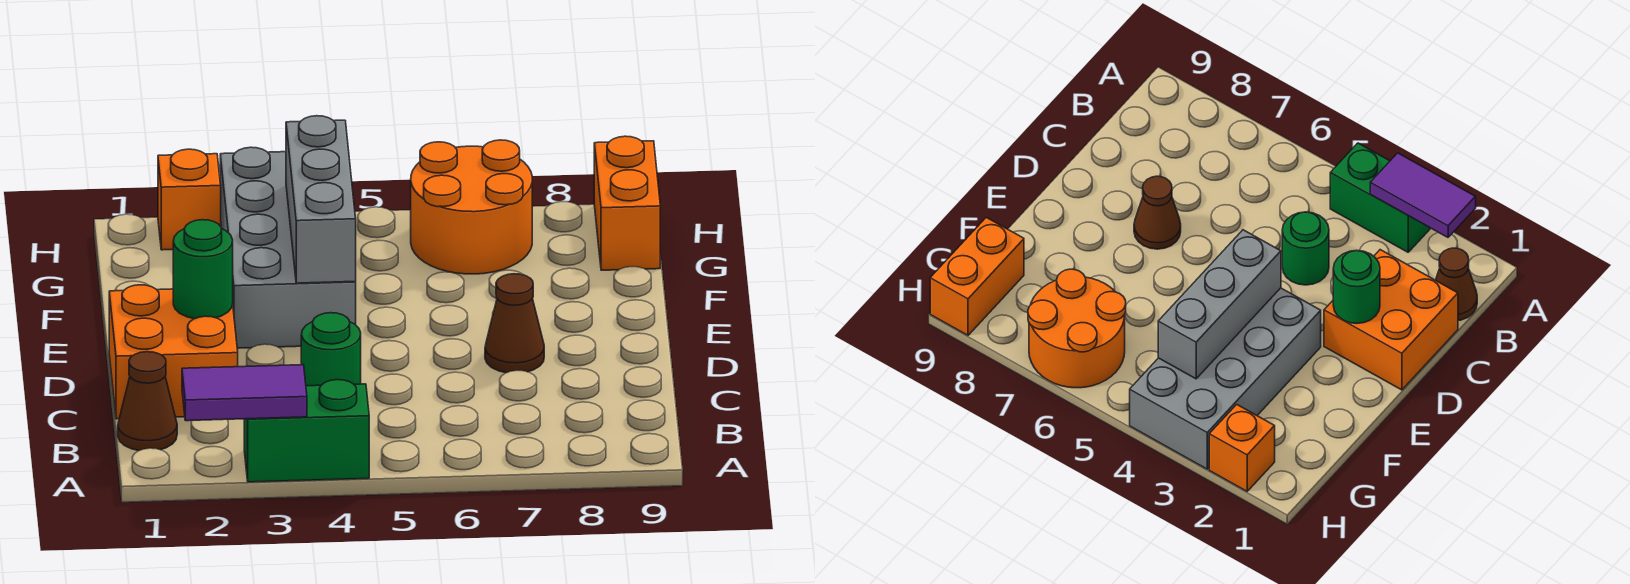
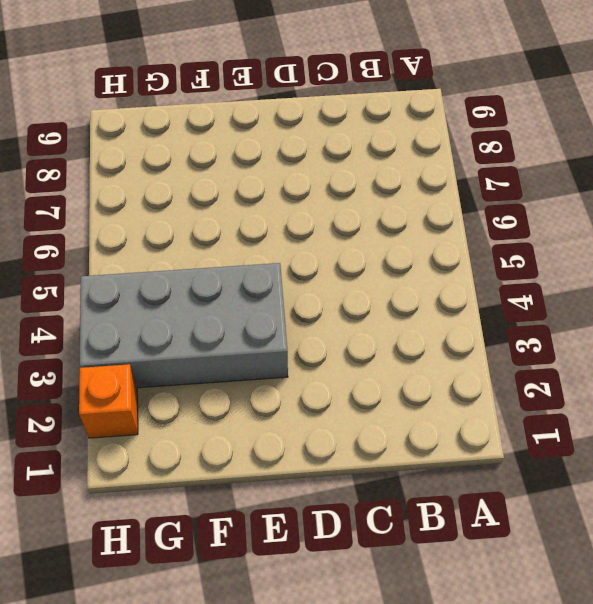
none -> green brick A3:A4 level 1
none -> brown cone B1 level 1
none -> orange brick C1:D2 level 1

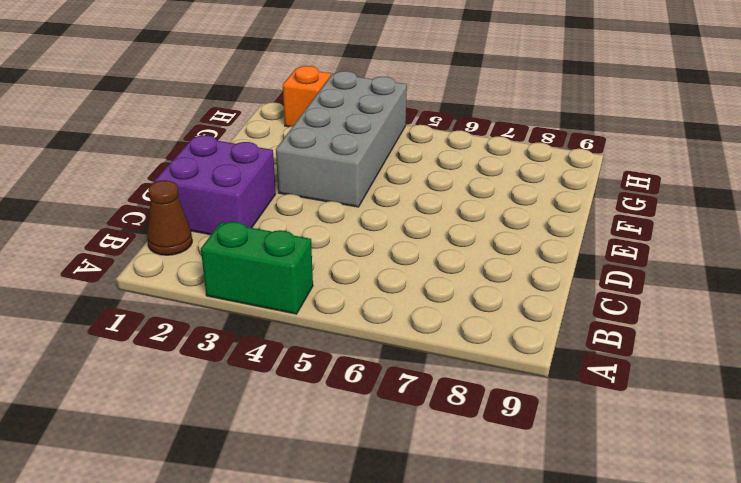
purple brick C1:D2 level 1 -> orange brick C1:D2 level 1
none -> green round brick C4 level 1
none -> brown cone D7 level 1
none -> orange round brick G6:H7 level 1

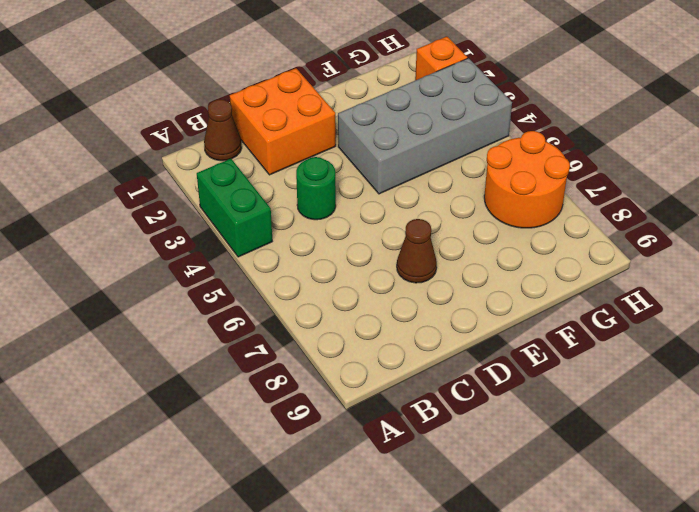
none -> orange brick G9:H9 level 1
none -> purple tile A2:A3 level 2
none -> green round brick D2 level 2

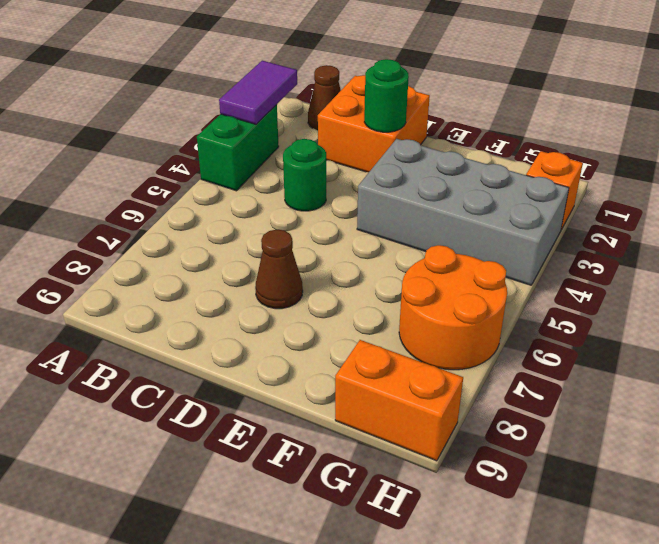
none -> grey brick E4:G4 level 2

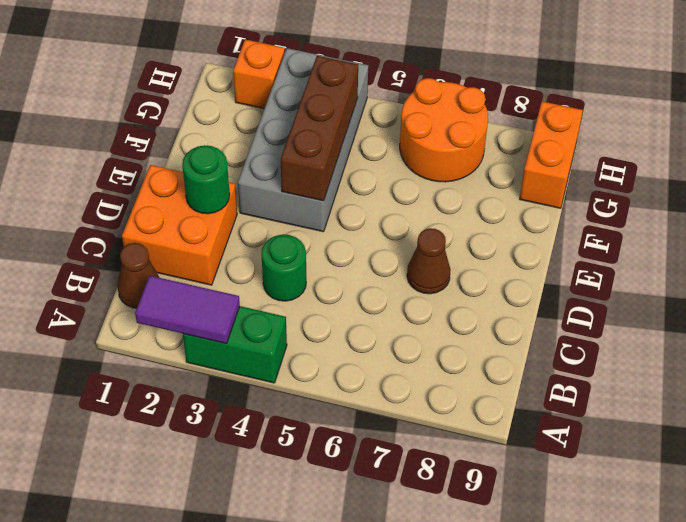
brown brick E4:G4 level 2 -> grey brick E4:G4 level 2

